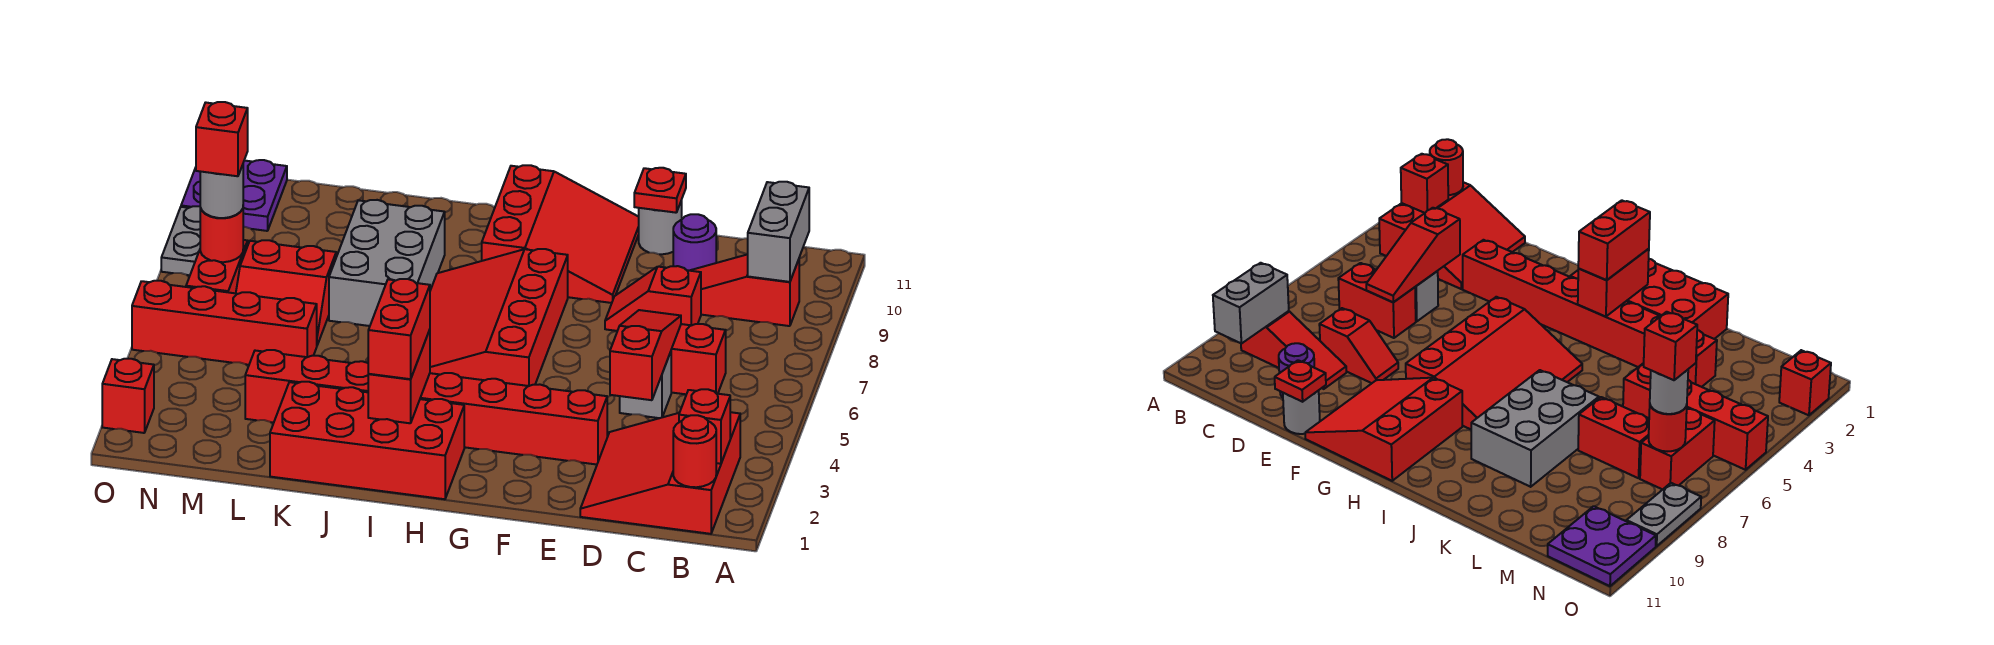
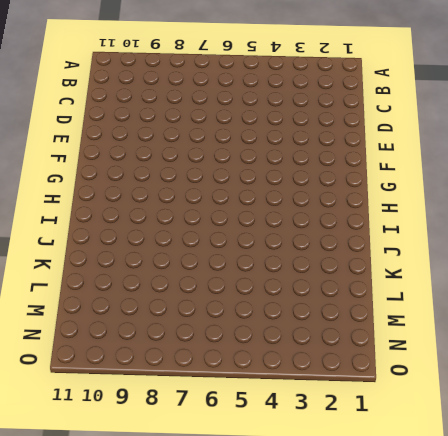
none -> red slope B1:D3 level 1 top B
none -> red slope B9:D9 level 1 top B
none -> red brick C6:D6 level 1

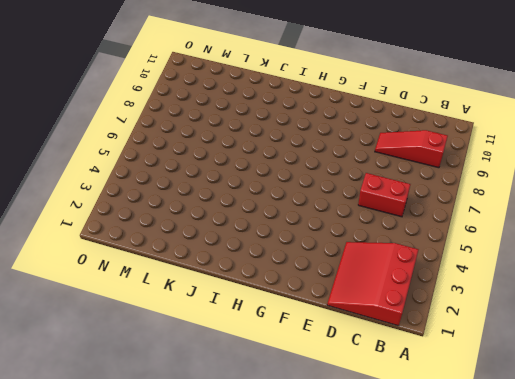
none -> grey brick D5 level 1
none -> red slope D8:E8 level 1 top D
none -> purple round brick D10 level 1

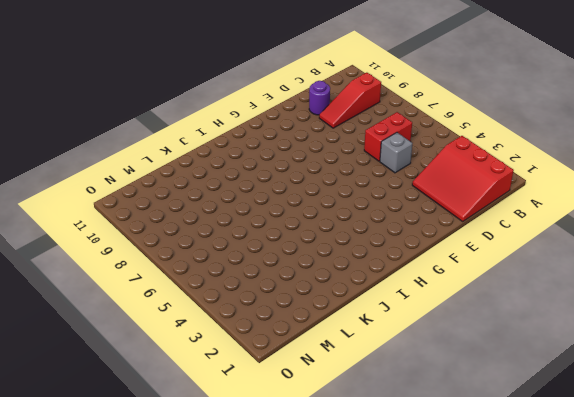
none -> red slope D8:E8 level 1 top D
none -> red brick E3:L3 level 1
none -> grey round brick E11 level 1

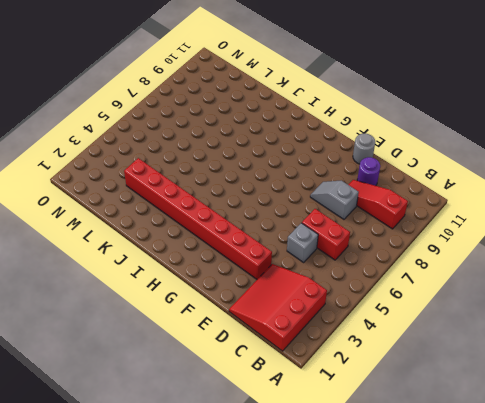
grey slope D8:E8 level 1 top D -> red slope D8:E8 level 1 top D
none -> red slope F9:H11 level 1 top H
none -> red slope G5:I8 level 1 top G
none -> red brick H1:K2 level 1

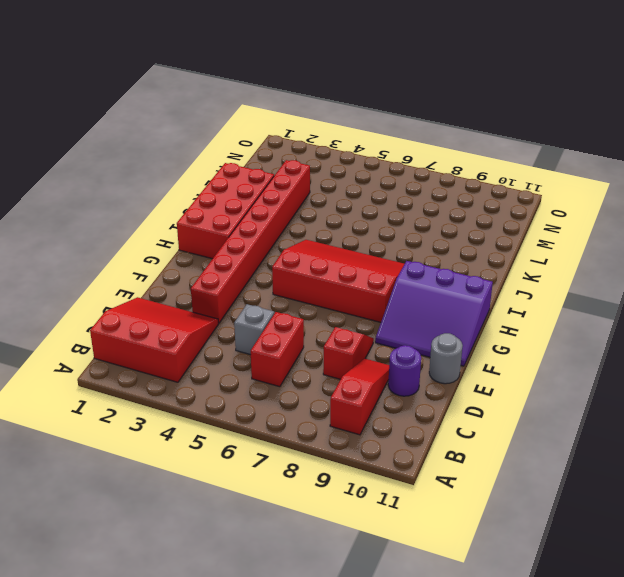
purple slope F9:H11 level 1 top H -> red slope F9:H11 level 1 top H
none -> grey brick J7:K9 level 1
none -> red brick L5:O5 level 1
none -> red slope L6:M7 level 1 top 7

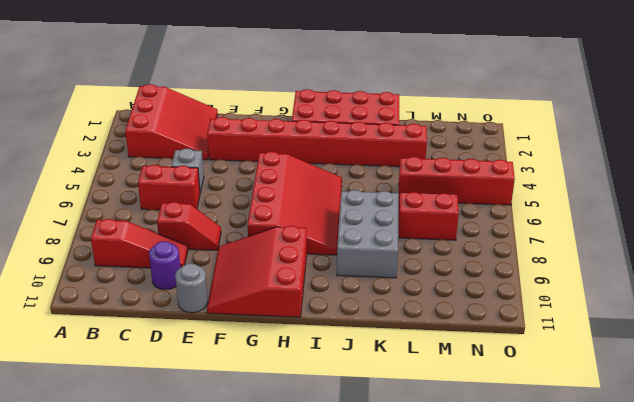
none -> red brick N6:N7 level 1
none -> purple plate N10:O11 level 1
none -> red brick O2 level 1

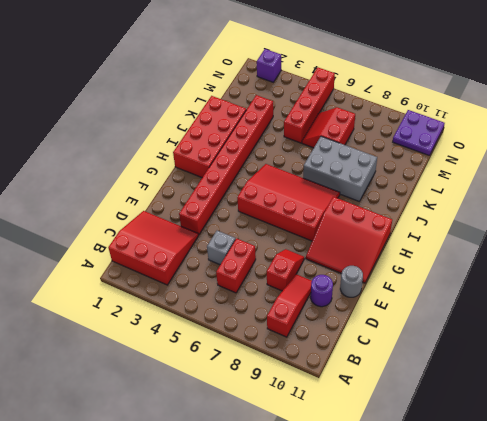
purple brick O2 level 1 -> red brick O2 level 1
none -> red brick N6:N7 level 1
none -> grey plate O8:O9 level 1
none -> red round brick B1 level 2

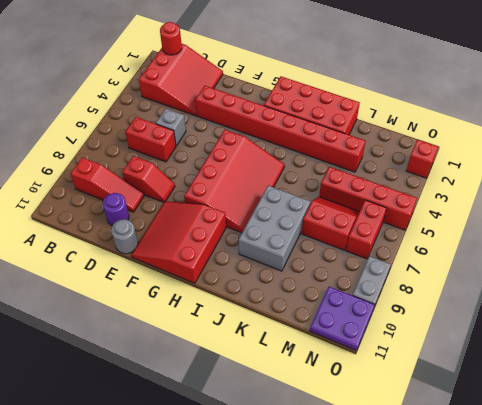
none -> red brick B2 level 2
none -> grey brick B9:B10 level 2
none -> red slope D4:D6 level 2 top 4

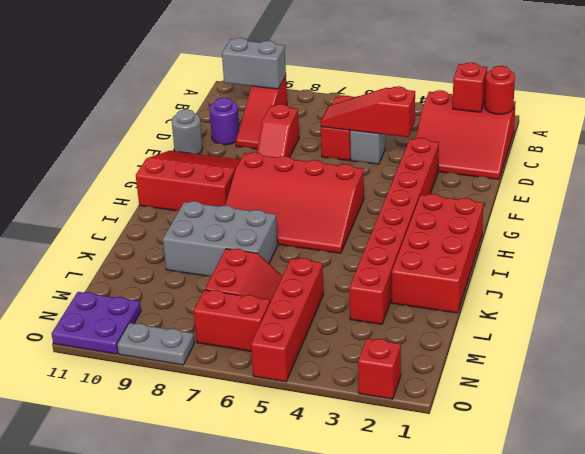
none -> red plate E11 level 2
none -> red brick I2:I3 level 2
none -> red round brick N7 level 2

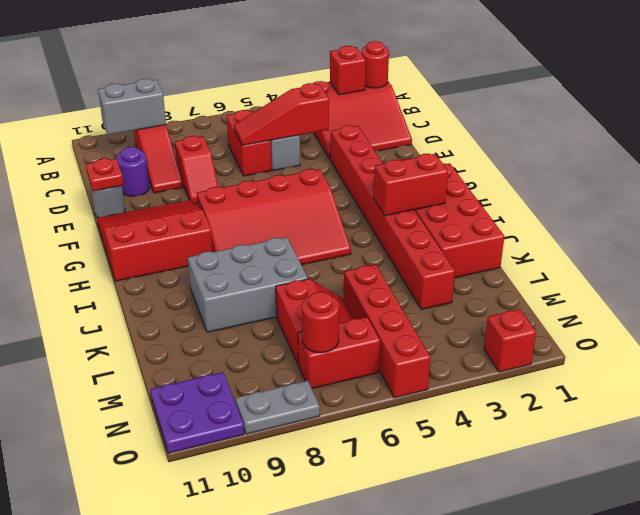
none -> red brick I2:I3 level 3
none -> grey round brick N7 level 3
none -> red brick N7 level 4

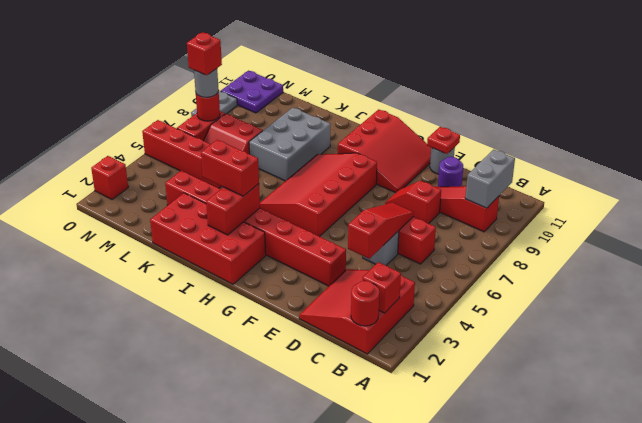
red brick I3:J3 level 3 -> red brick I2:I3 level 3

